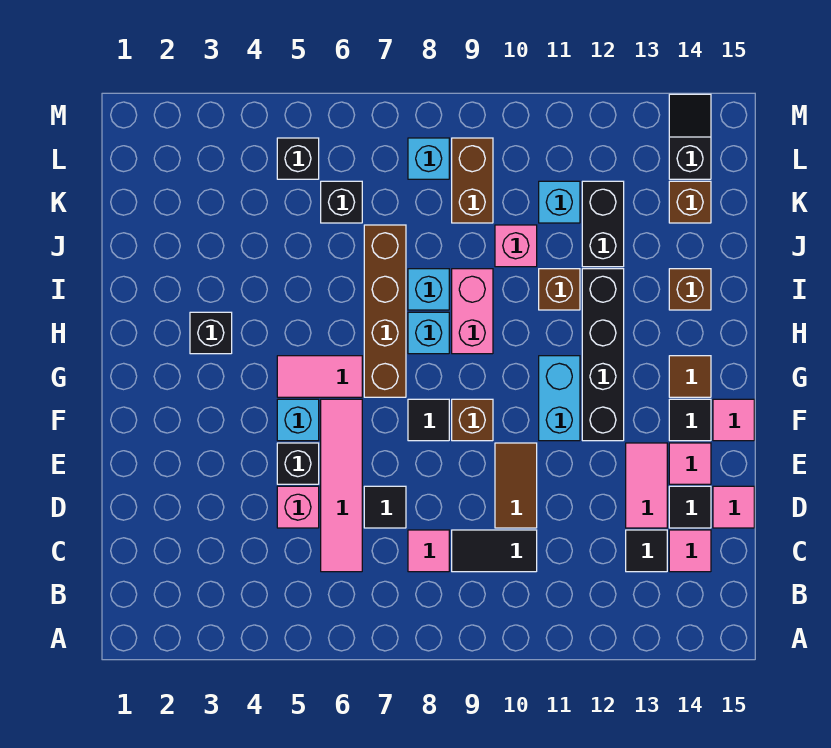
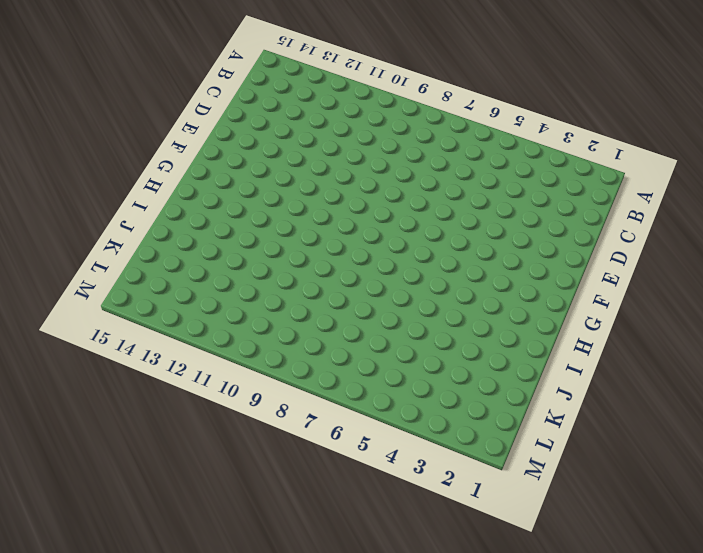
none -> pink tile C6:F6 level 1
none -> pink tile C8 level 1
none -> black tile C9:C10 level 1
none -> black tile C13 level 1

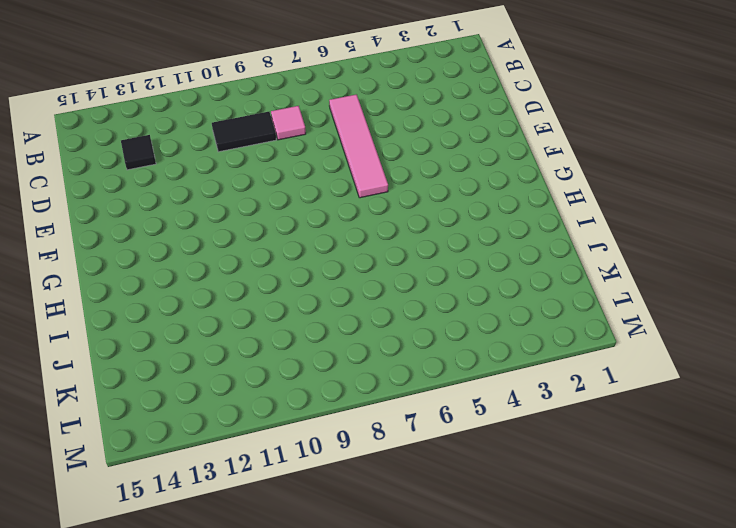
none -> pink tile C14 level 1
none -> pink brick D5 level 1
none -> black tile D7 level 1
none -> brown tile D10:E10 level 1

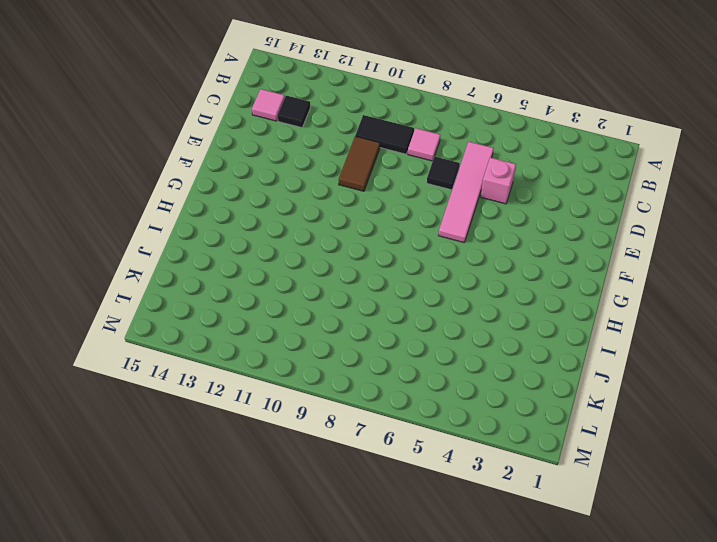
none -> pink tile D13:E13 level 1
none -> black tile D14 level 1
none -> pink tile D15 level 1
none -> black brick E5 level 1

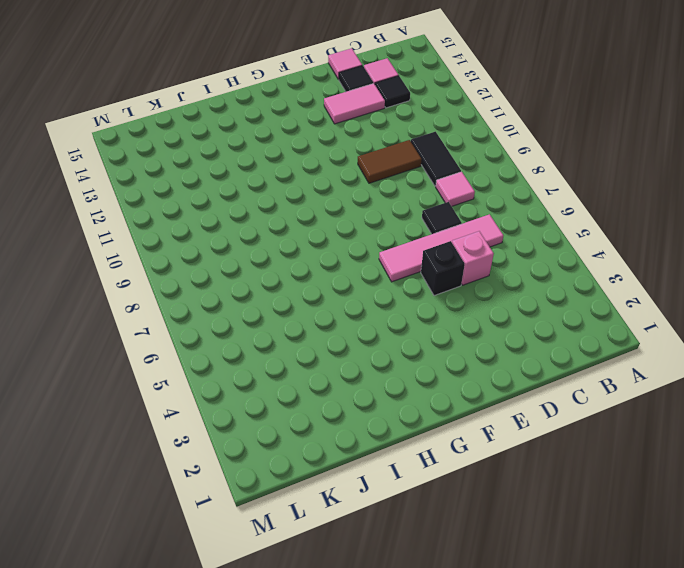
none -> pink tile E14 level 1
none -> cyan brick F5 level 1
none -> black tile F8 level 1
none -> brown brick F9 level 1

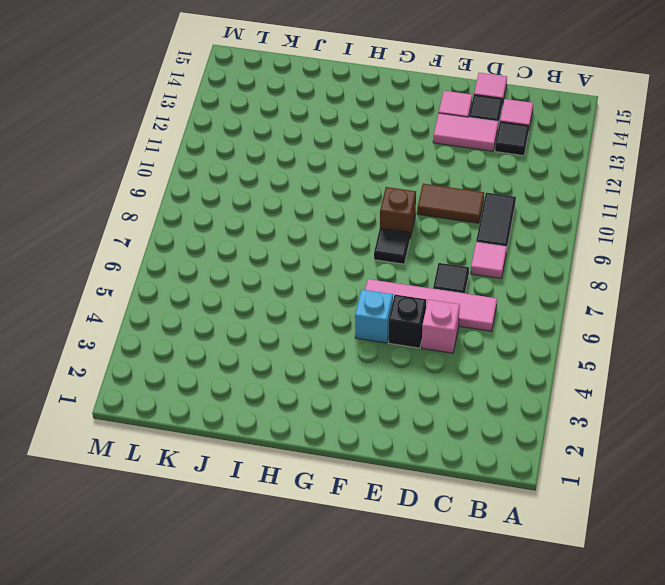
none -> cyan brick F11:G11 level 1
none -> black brick F12:I12 level 1
none -> black tile F14 level 1
none -> pink tile F15 level 1

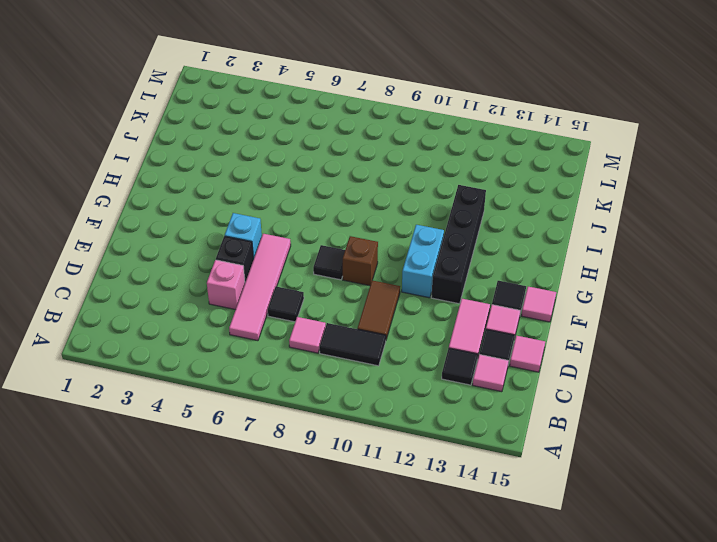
none -> pink tile G5:G6 level 1
none -> brown brick G7:J7 level 1
none -> brown tile G14 level 1
none -> black brick H3 level 1

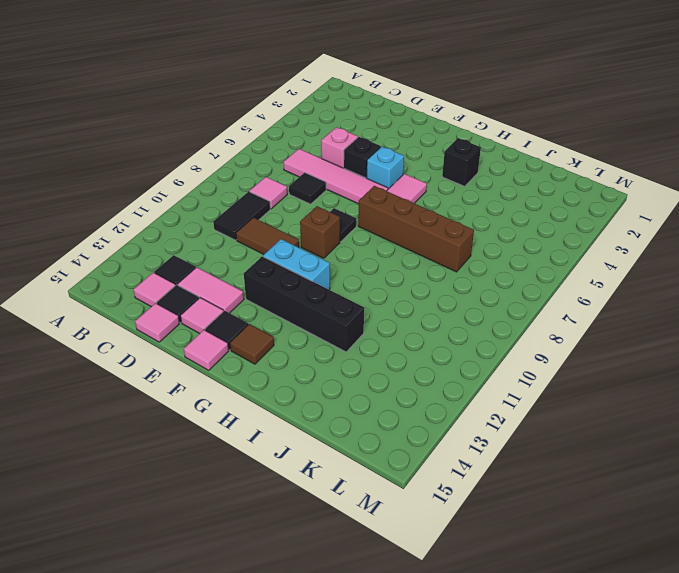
none -> cyan brick H8 level 1
none -> pink brick H9:I9 level 1
none -> cyan brick I8 level 1
none -> brown brick I11 level 1

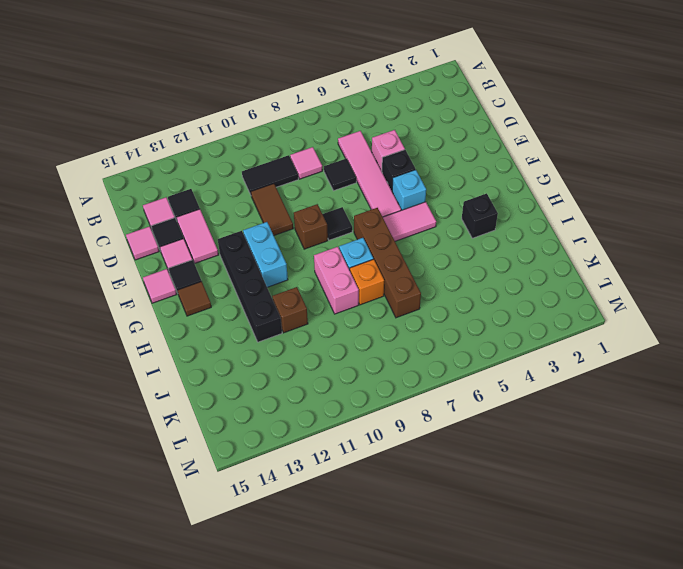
orange brick I8 level 1 -> cyan brick I8 level 1
none -> brown brick I14 level 1
none -> pink brick J10 level 1
none -> black brick J12:K12 level 1
none -> black brick K6 level 1

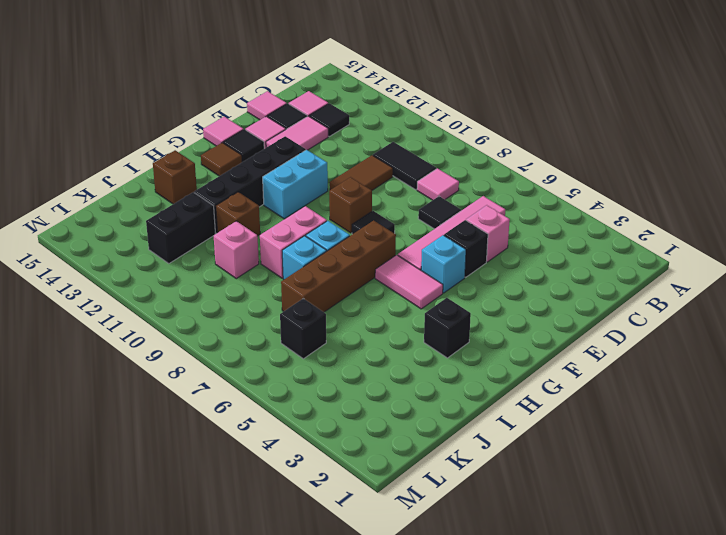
none -> brown brick K9:L9 level 1
none -> cyan brick K11 level 1
none -> brown brick K14 level 1
none -> black brick L5 level 1

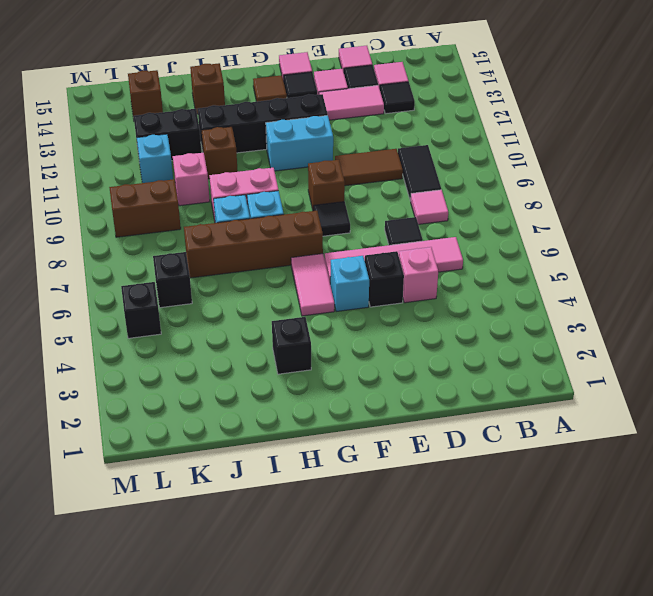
none -> cyan brick L8 level 1
none -> black slope L14:M14 level 1 top L

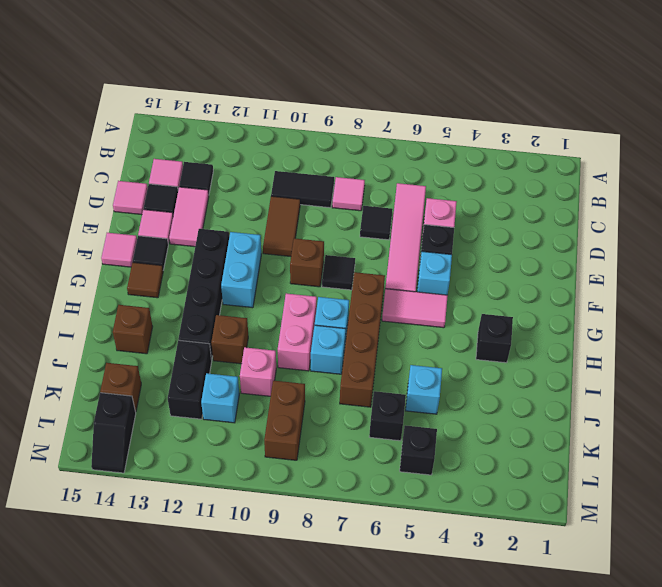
cyan brick J5 level 1 -> cyan brick L8 level 1

